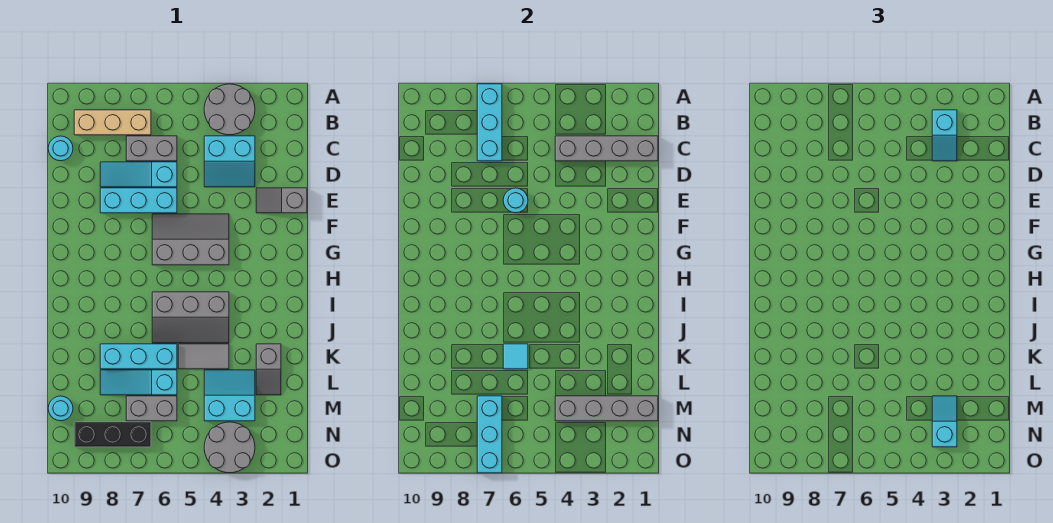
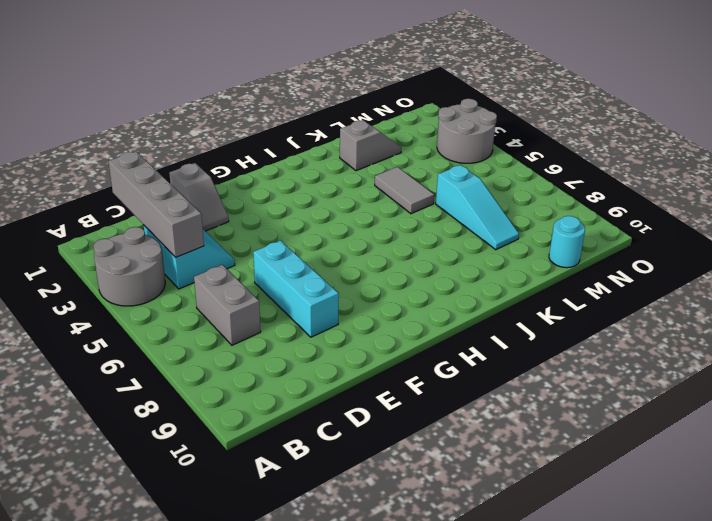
none -> tan brick B7:B9 level 1
none -> cyan round brick C10 level 1
none -> cyan slope D6:D8 level 1 top 6

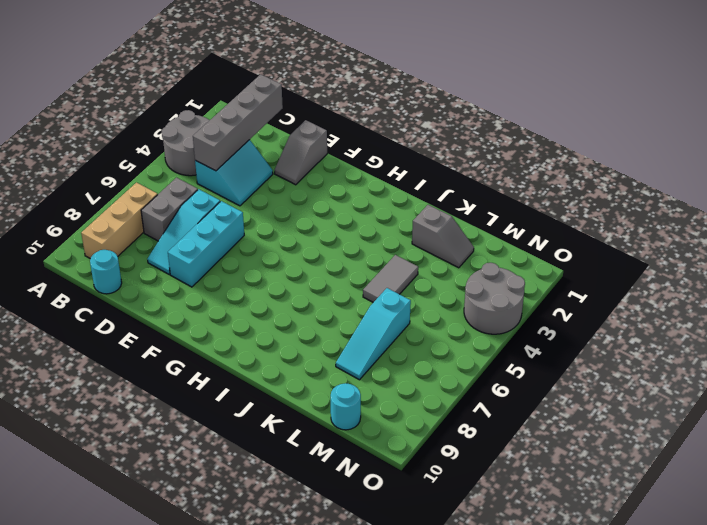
none -> grey slope F4:G6 level 1 top G
none -> grey slope I4:J6 level 1 top I
none -> cyan brick K6:K8 level 1

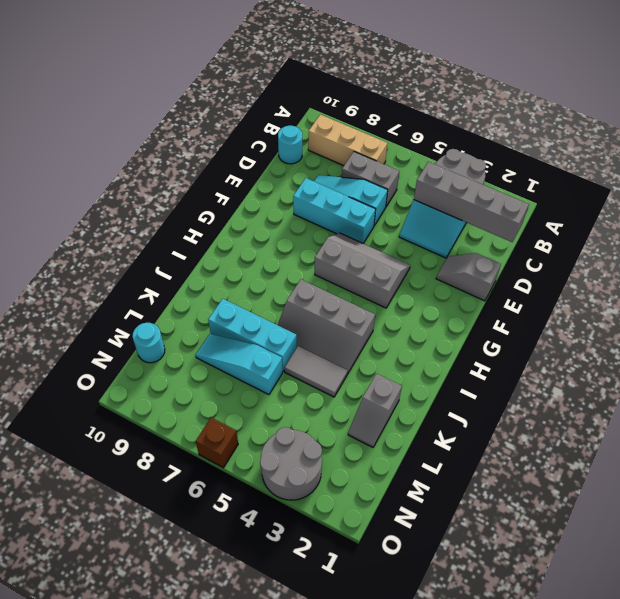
brown brick O6 level 1 -> none
none -> cyan slope L3:M4 level 1 top M
none -> grey brick M6:M7 level 1
none -> black brick N7:N9 level 1

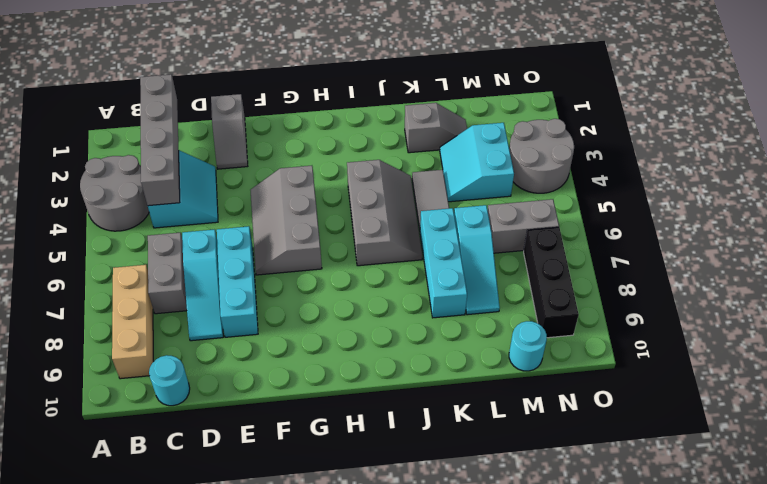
grey brick M6:N6 level 1 -> grey brick M6:M7 level 1
none -> cyan brick A7:C7 level 2
none -> cyan round brick E6 level 2
none -> cyan tile K6 level 2

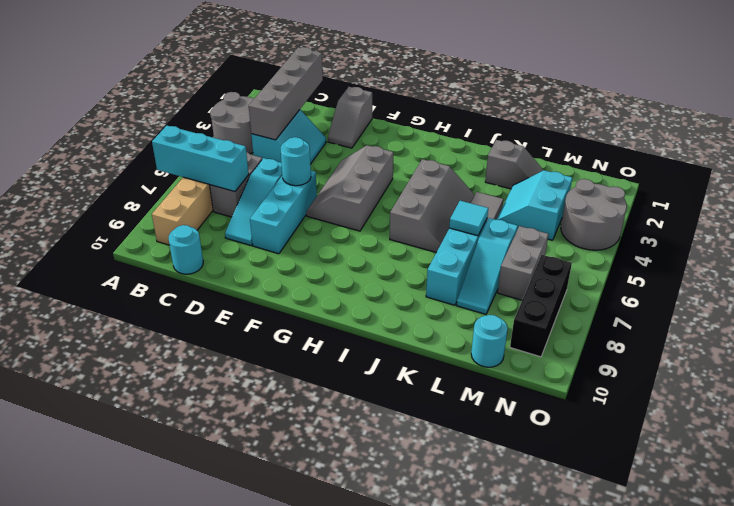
none -> grey brick M1:M4 level 2
none -> cyan brick M7:O7 level 2
none -> cyan slope B3:C3 level 3 top B

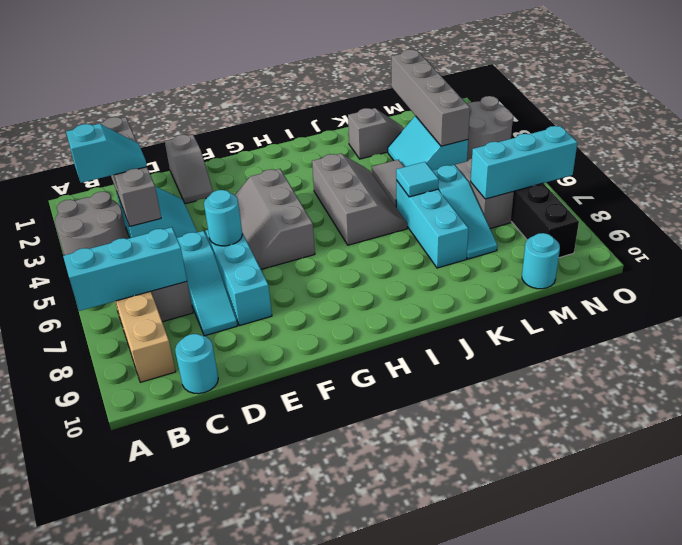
none -> cyan slope M3:N3 level 3 top N

